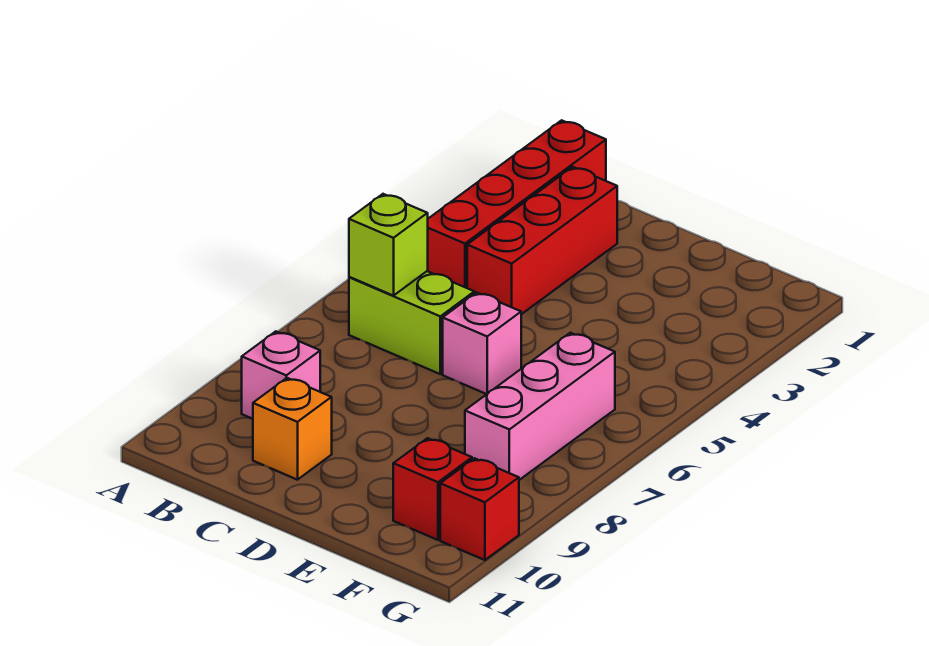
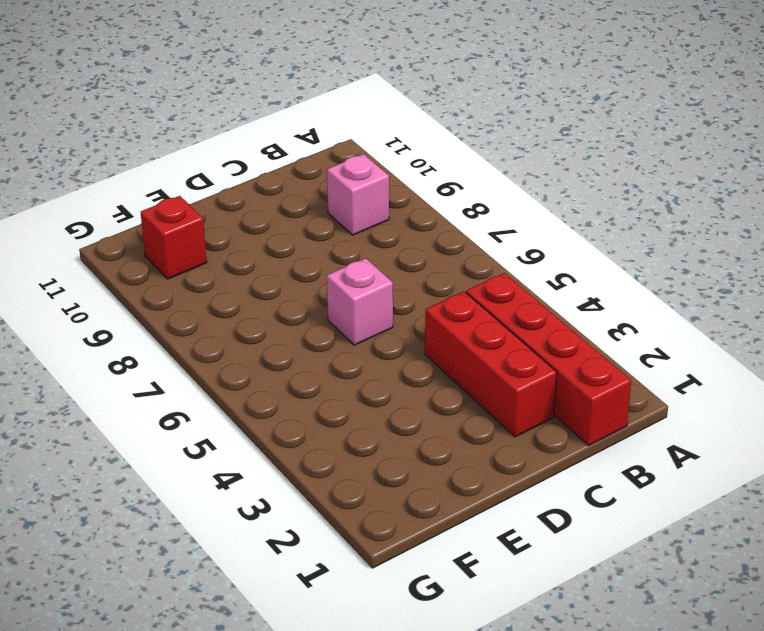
none -> lime brick B6:C6 level 1
none -> orange brick C10 level 1

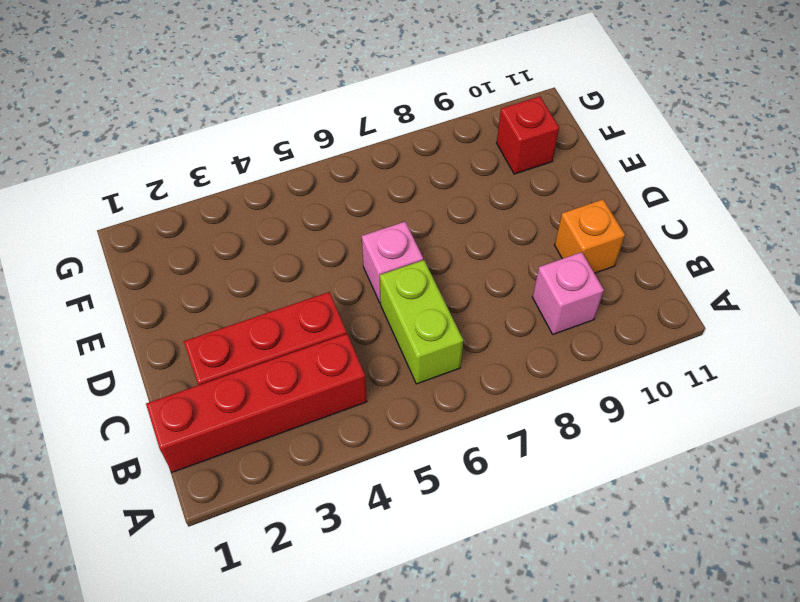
none -> pink brick F6:F8 level 1
none -> red brick G10 level 1

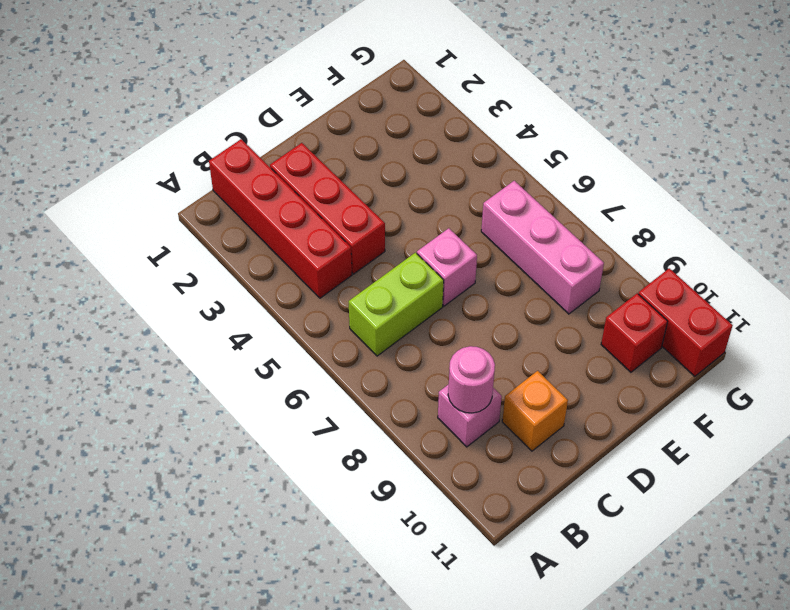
pink round brick B9 level 2 -> none
red brick G10:G11 level 1 -> red brick G10 level 1
none -> lime brick B6 level 2

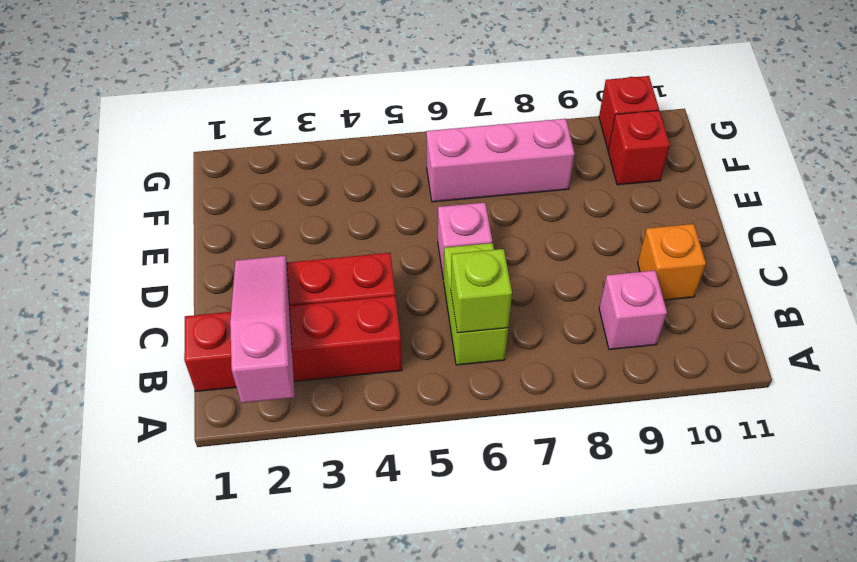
pink slope A2:C2 level 2 top A -> none

